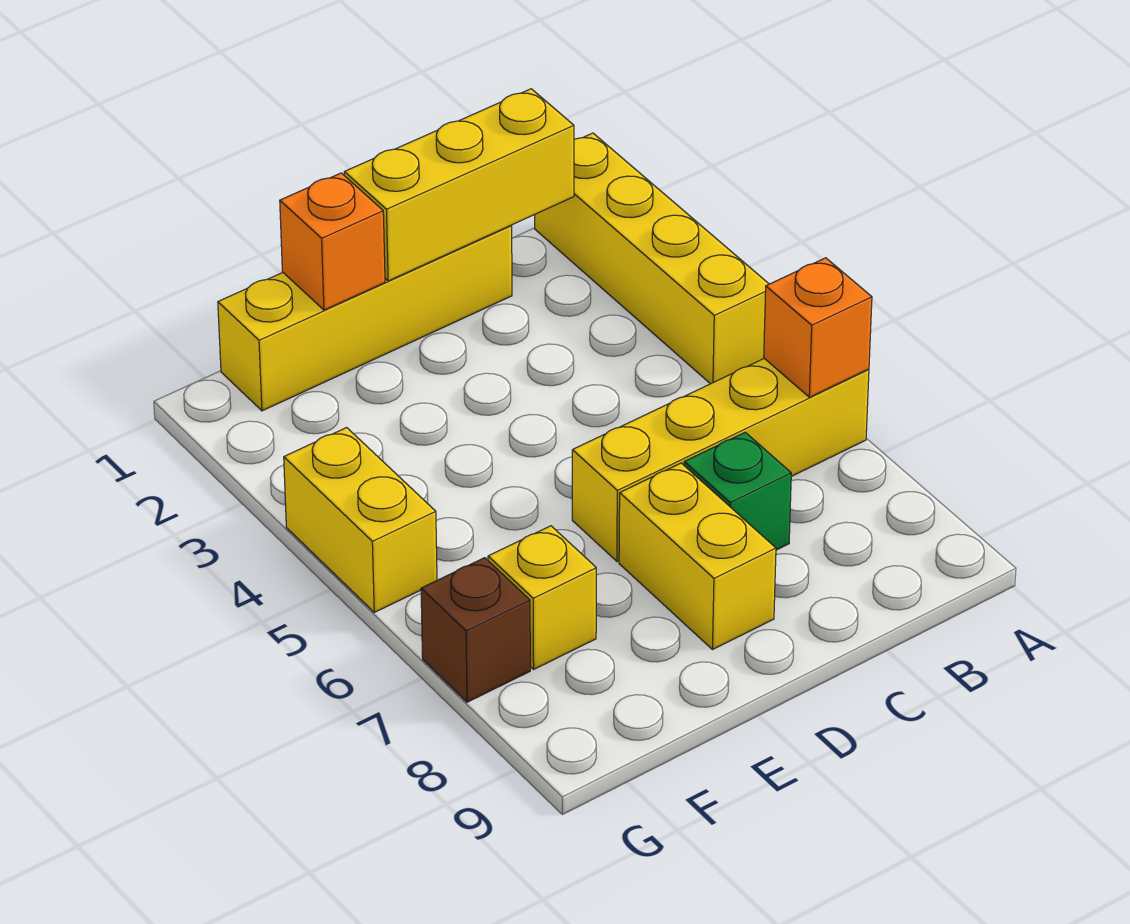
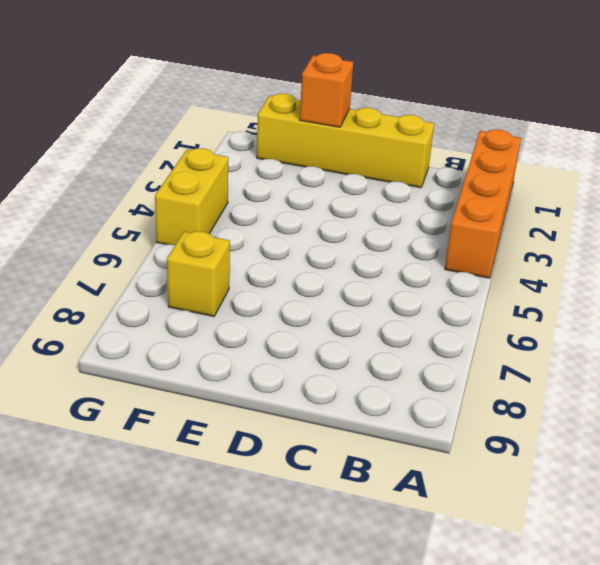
orange brick A1:A4 level 1 -> yellow brick A1:A4 level 1
none -> yellow brick A6:D6 level 1
none -> green brick C7 level 1

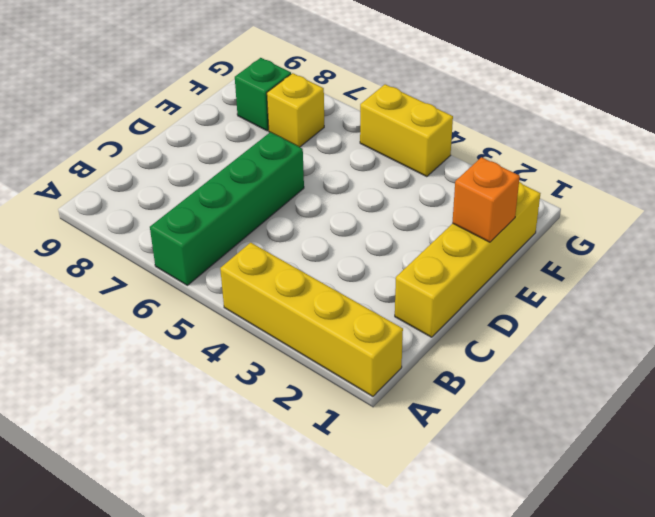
green brick A6:D6 level 1 -> yellow brick A6:D6 level 1
green brick F8 level 1 -> green brick C7 level 1
none -> yellow brick D7:D8 level 1
none -> brown brick G7 level 1

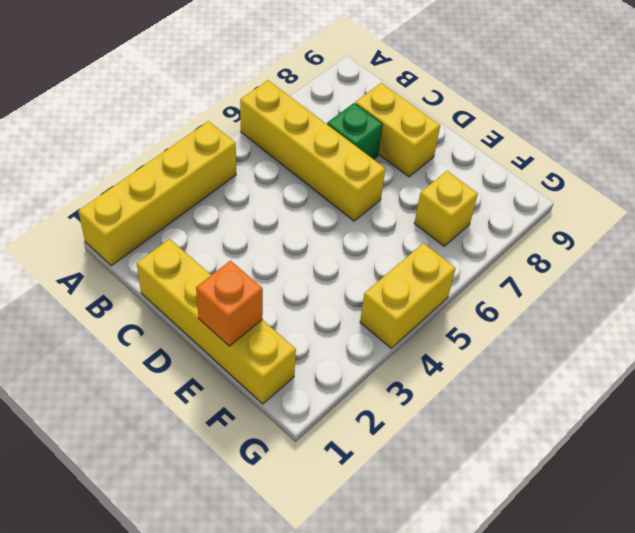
yellow brick C8:D8 level 1 -> yellow brick D7:D8 level 1
none -> brown brick G7 level 1
none -> orange brick A6 level 2

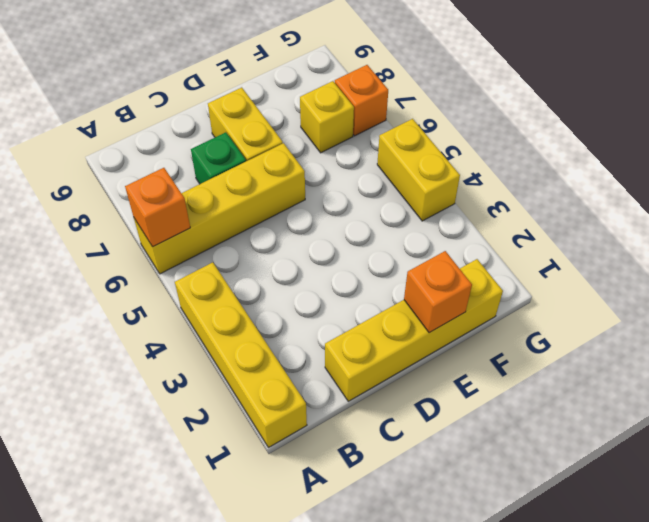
orange brick G7 level 1 -> brown brick G7 level 1
none -> yellow brick B1:D1 level 2

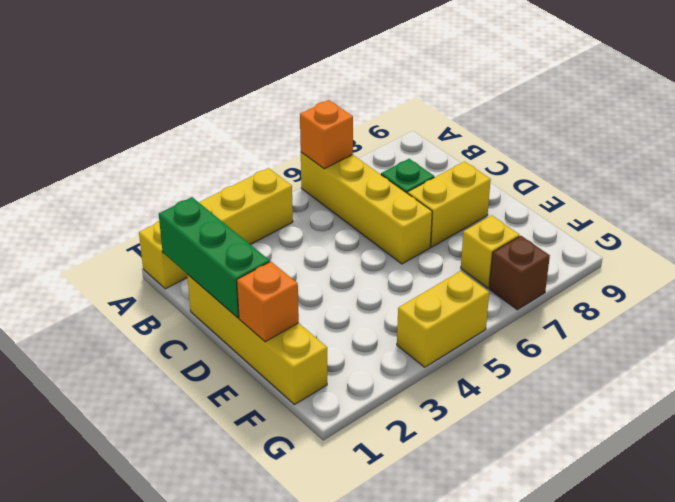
green brick B1:D1 level 2 -> yellow brick B1:D1 level 2

